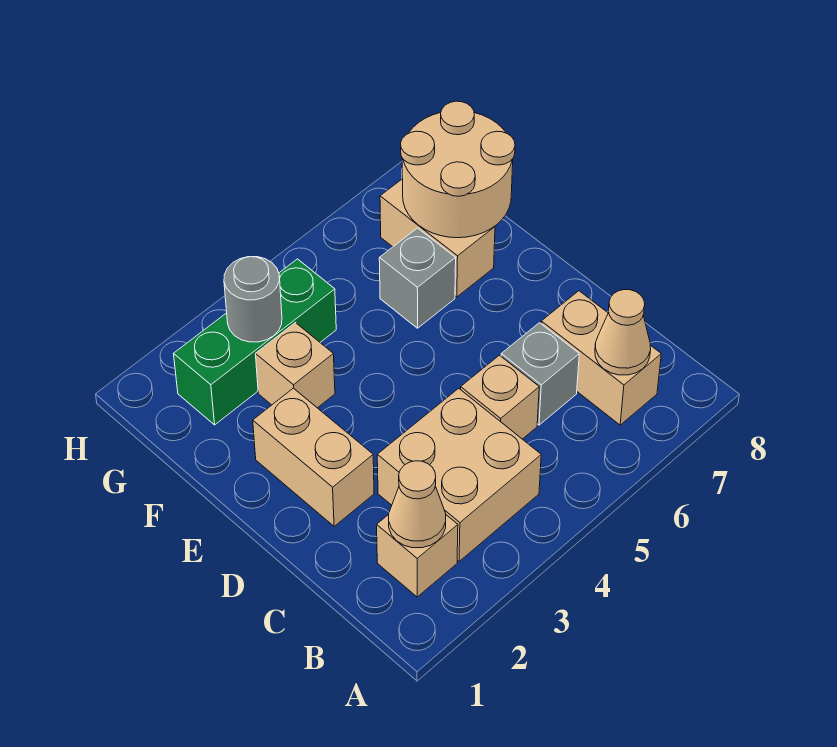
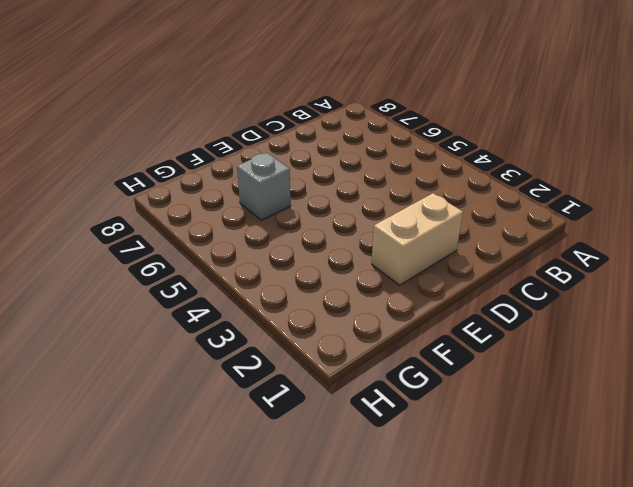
none -> tan brick B2 level 1
none -> tan brick B3:C4 level 1
none -> tan brick B7:C7 level 1

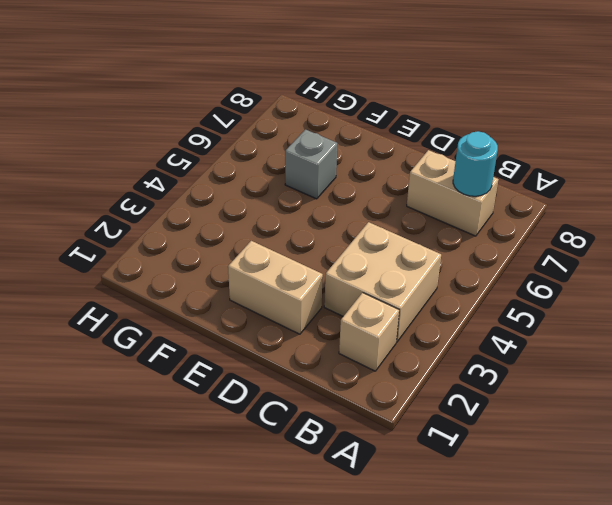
cyan round brick B7 level 2 -> tan cone B7 level 2
none -> tan brick C5 level 1
none -> grey brick C6 level 1
none -> tan brick F3 level 1

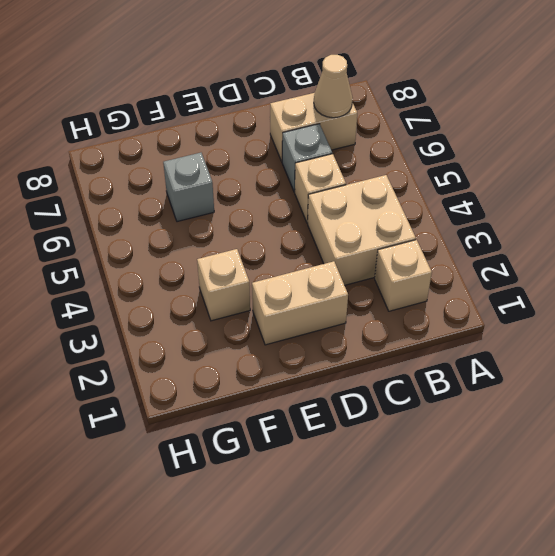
none -> tan brick F7:G7 level 1
none -> green brick G2:G4 level 1
none -> tan cone B2 level 2

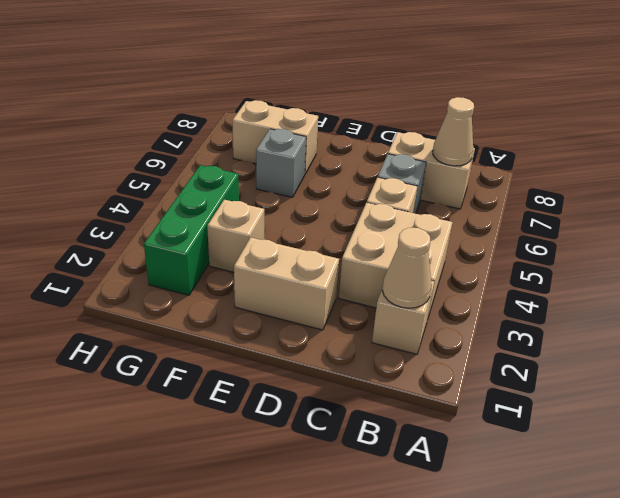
none -> tan round brick F7:G8 level 2
none -> grey round brick G3 level 2

